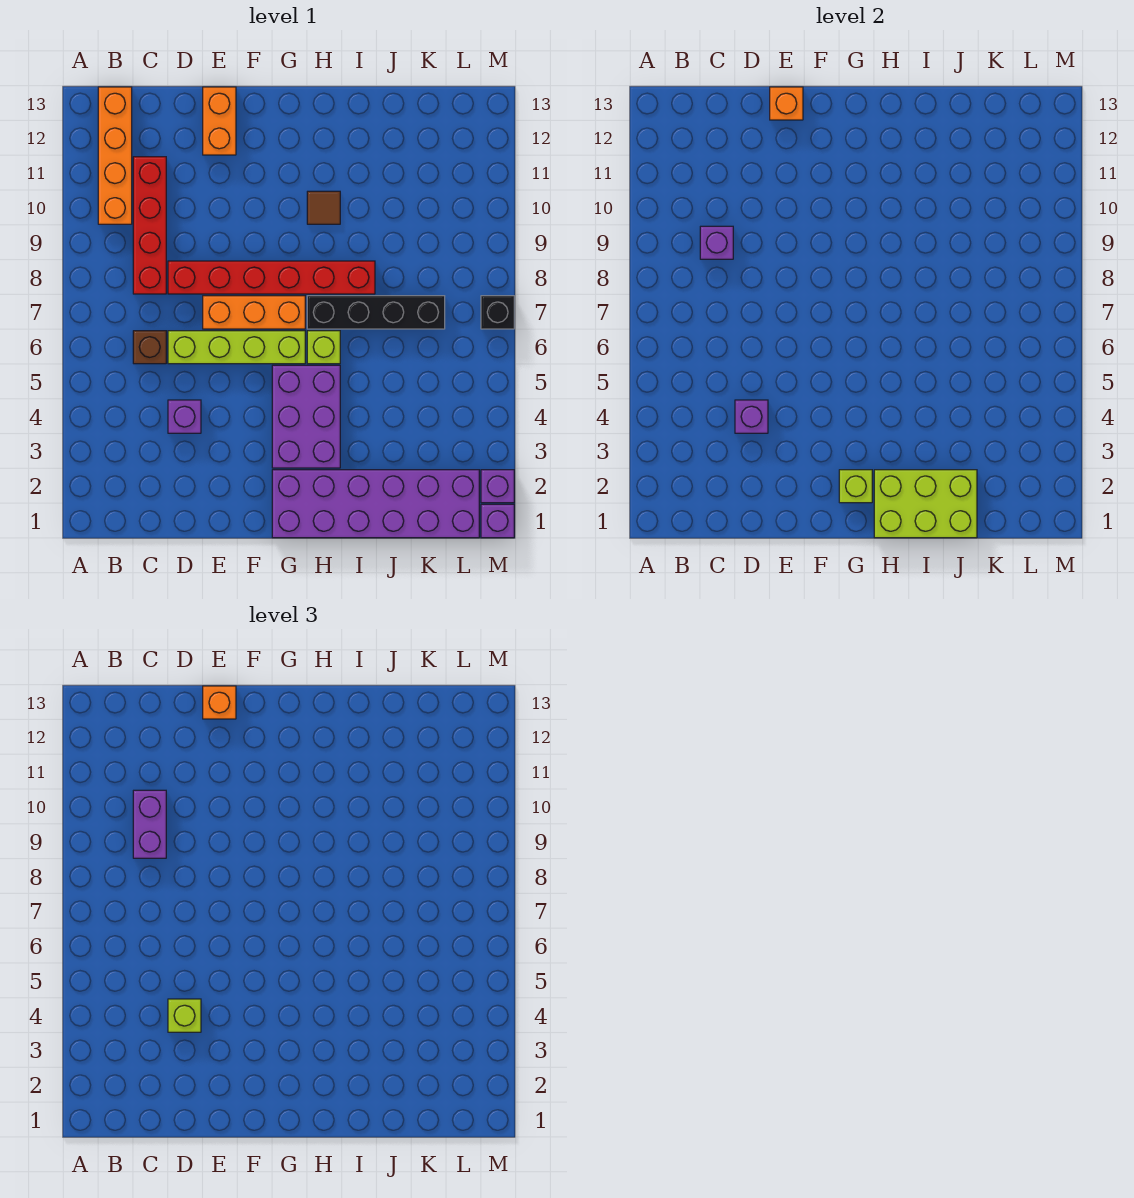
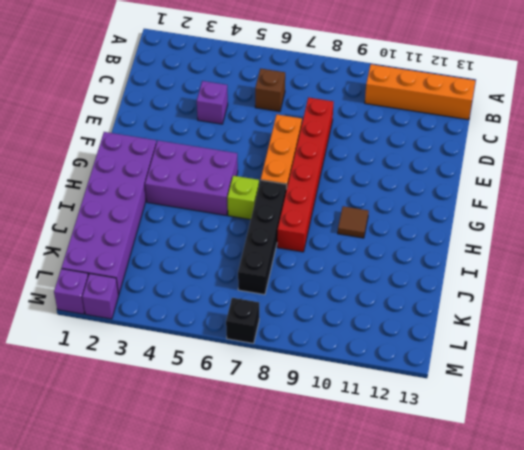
none -> red brick C8:C11 level 1
none -> lime brick D6:G6 level 1
none -> orange brick E12:E13 level 1

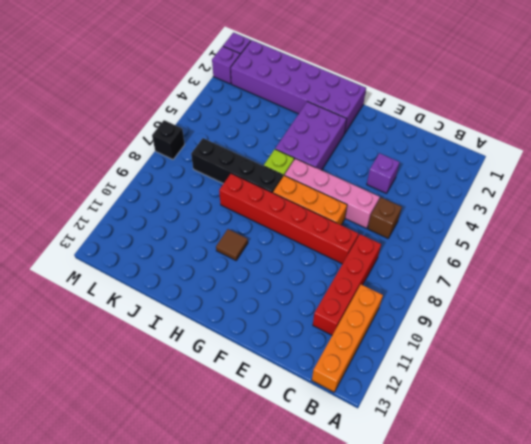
pink brick D6:G6 level 1 -> lime brick D6:G6 level 1
none -> orange brick E12:E13 level 1
none -> purple brick C9 level 2
none -> purple brick D4 level 2

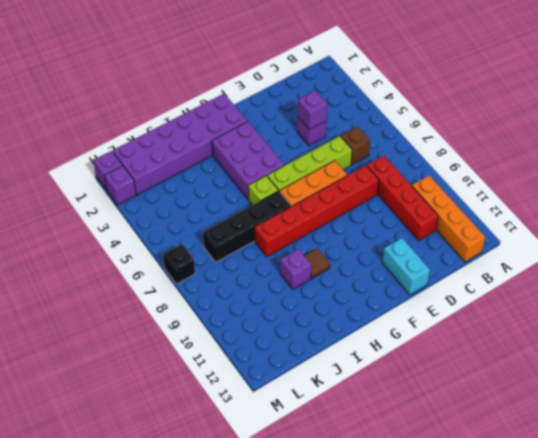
cyan brick E12:E13 level 1 -> orange brick E12:E13 level 1
purple brick I10 level 1 -> purple brick C9 level 2
none -> orange brick E13 level 2
none -> lime brick G2 level 2
none -> lime brick H1:J2 level 2

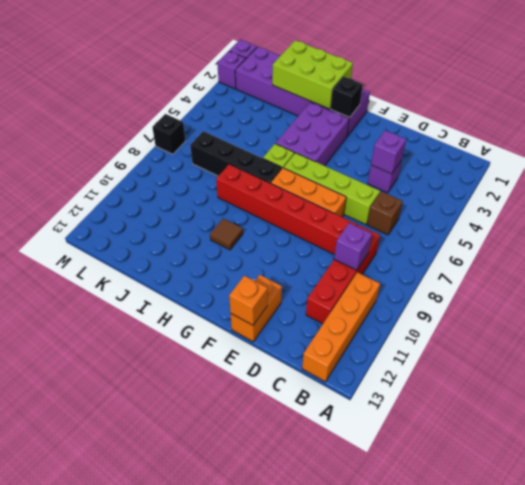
black brick G2 level 2 -> lime brick G2 level 2
none -> purple brick C9:C10 level 3
none -> lime brick D4 level 3
none -> orange brick E13 level 3

